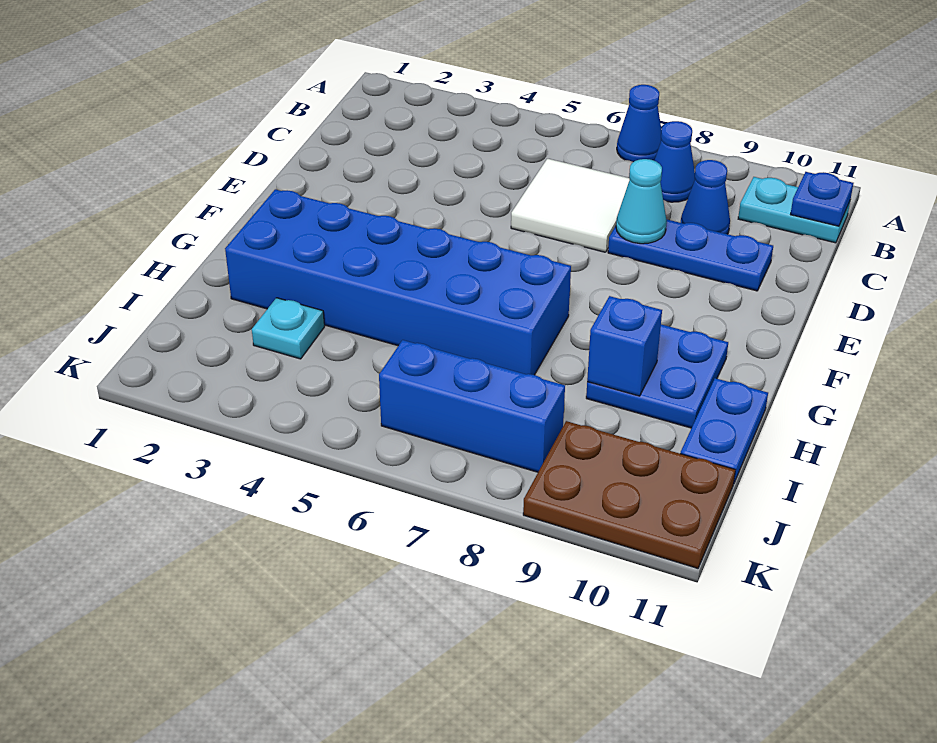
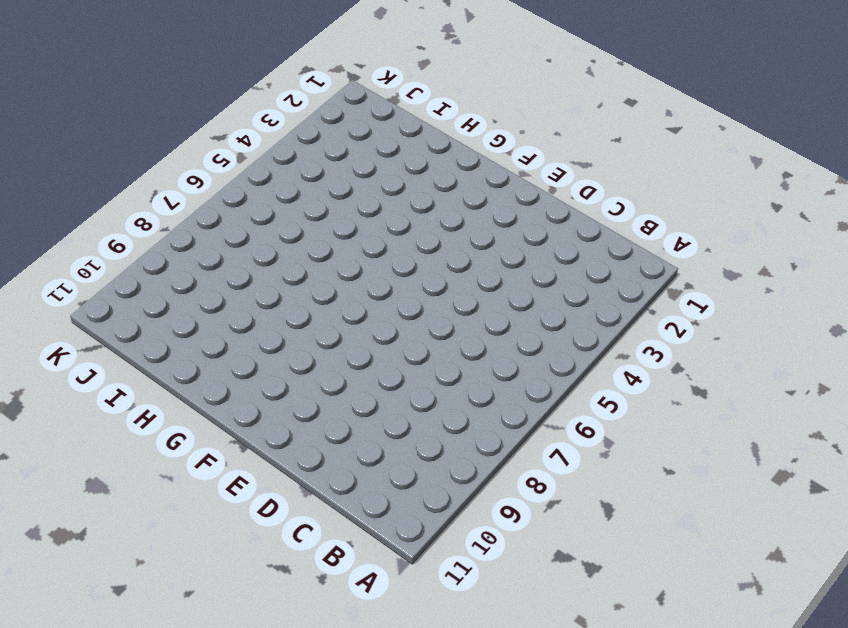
none -> blue cone A7 level 1
none -> blue cone B8 level 1
none -> cyan plate B10:B11 level 1

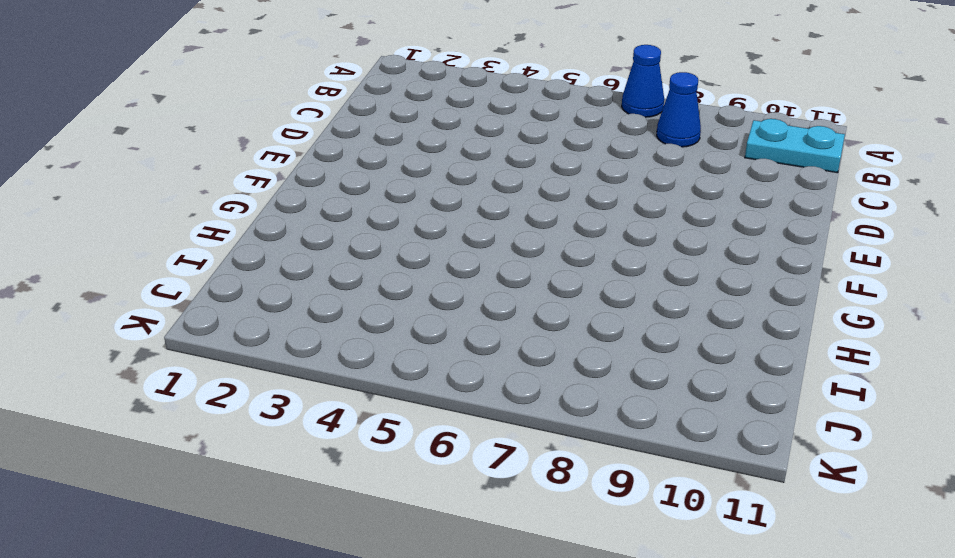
none -> white tile C6:D7 level 1
none -> blue cone C9 level 1
none -> blue plate D8:D10 level 1

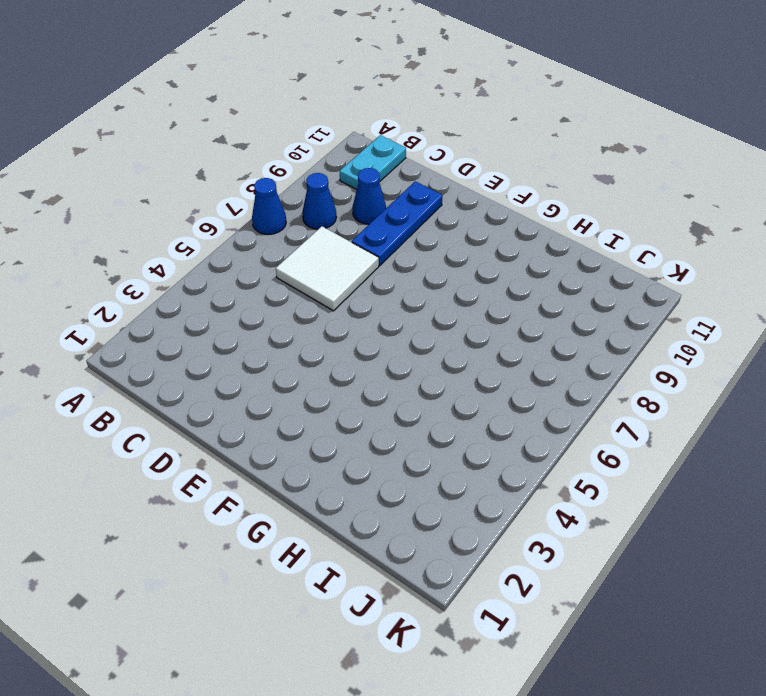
none -> blue brick G2:H7 level 1
none -> blue plate G9:H10 level 1
none -> blue plate H11:I11 level 1

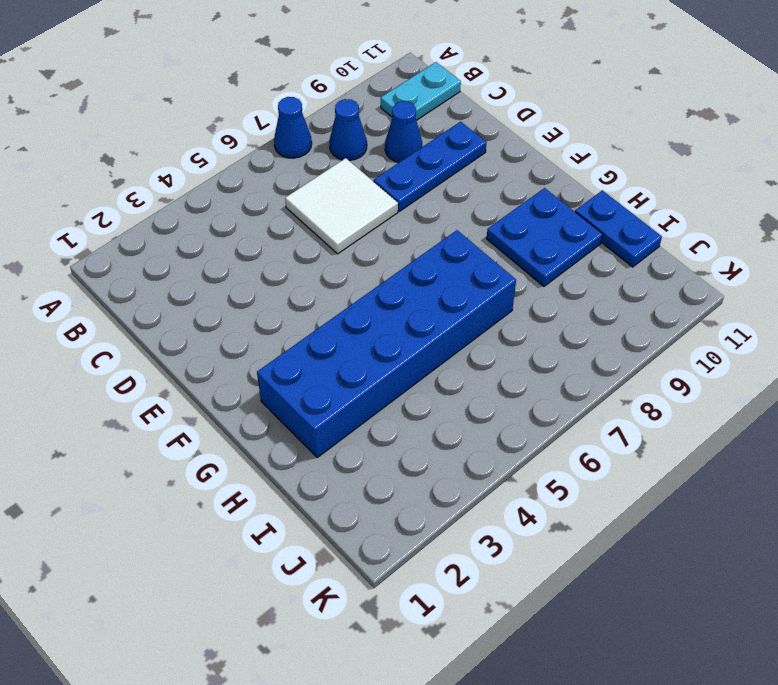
none -> cyan plate I3 level 1
none -> blue brick J6:J8 level 1
none -> brown plate J9:K11 level 1

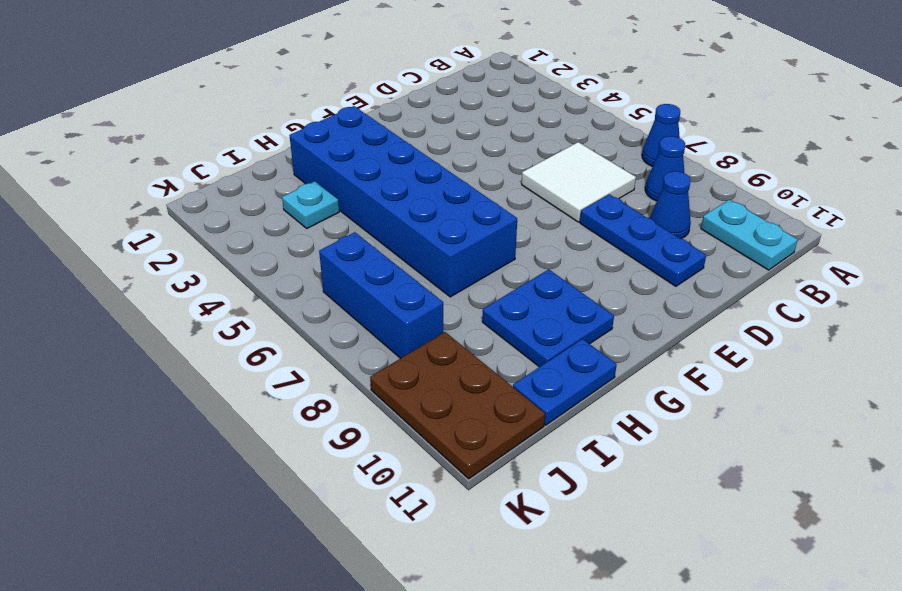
none -> blue plate B11 level 2
none -> cyan cone D8 level 2
none -> blue brick H9 level 2

